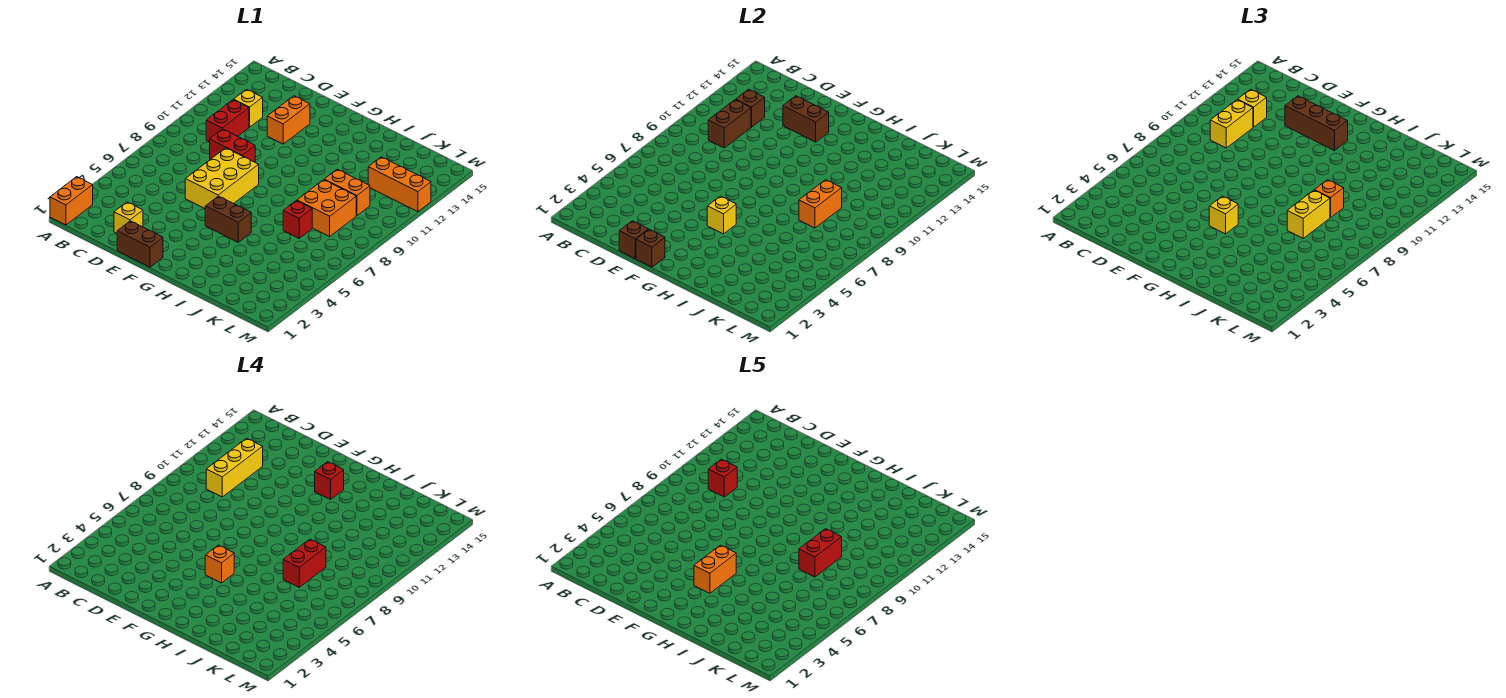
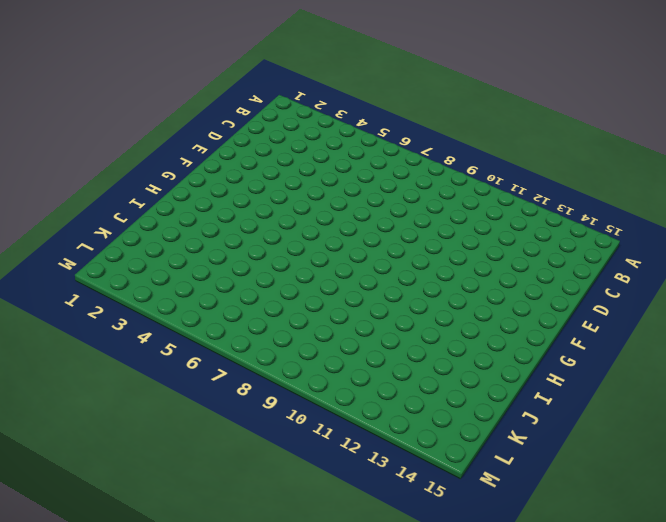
none -> orange brick A1:A2 level 1
none -> red brick C10:C11 level 1
none -> yellow brick C12 level 1
none -> yellow brick D2 level 1

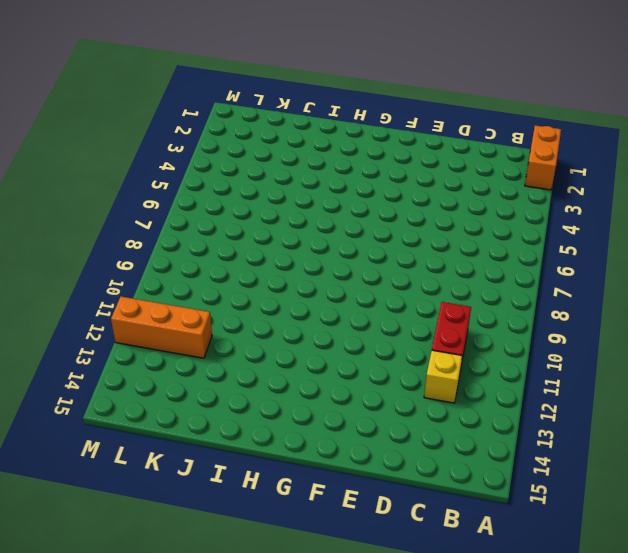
none -> yellow brick D2 level 1
none -> red brick D9:E9 level 1
none -> brown brick E1:F1 level 1
none -> yellow brick E6:F8 level 1

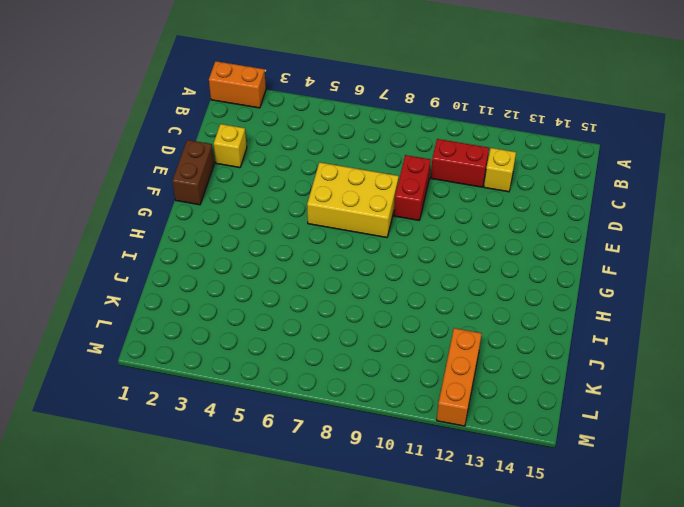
none -> orange brick E12:E13 level 1
none -> brown brick G5:H5 level 1
none -> red brick J7 level 1
none -> orange brick J8:K9 level 1

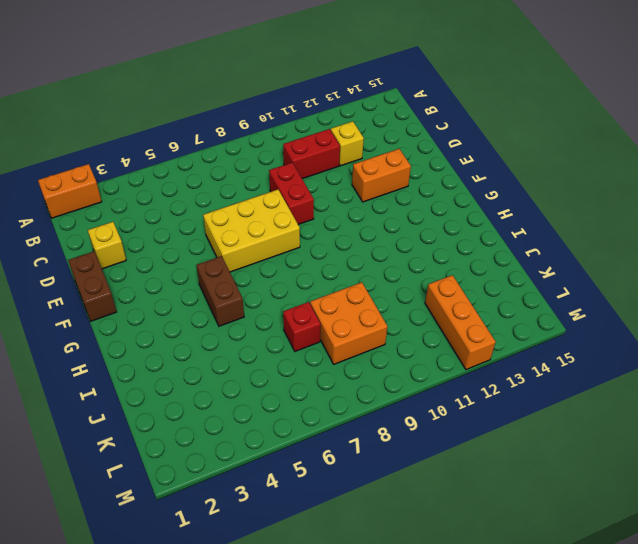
none -> orange brick J10:K10 level 1
none -> brown brick C10:C11 level 2
none -> brown brick C12 level 2
none -> brown brick E1 level 2

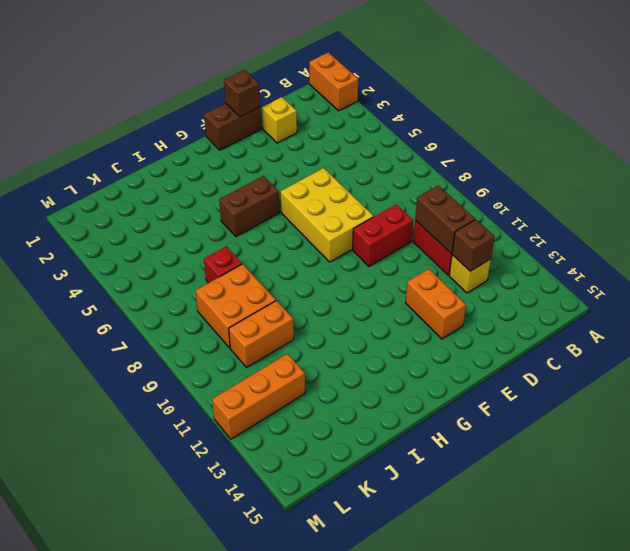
none -> brown brick E13:F13 level 2
none -> brown brick F1 level 2
none -> yellow brick G5 level 2
none -> orange brick J8:J9 level 2

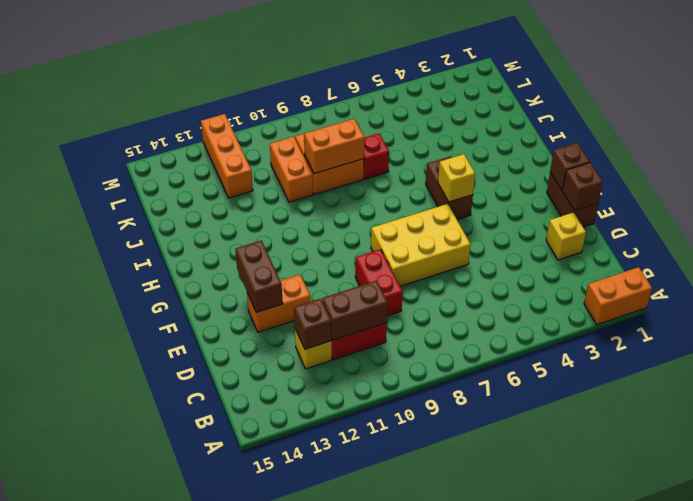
none -> yellow brick C10:C11 level 3
none -> yellow brick C12 level 3
none -> brown brick E13:G13 level 3
none -> yellow brick G5 level 3

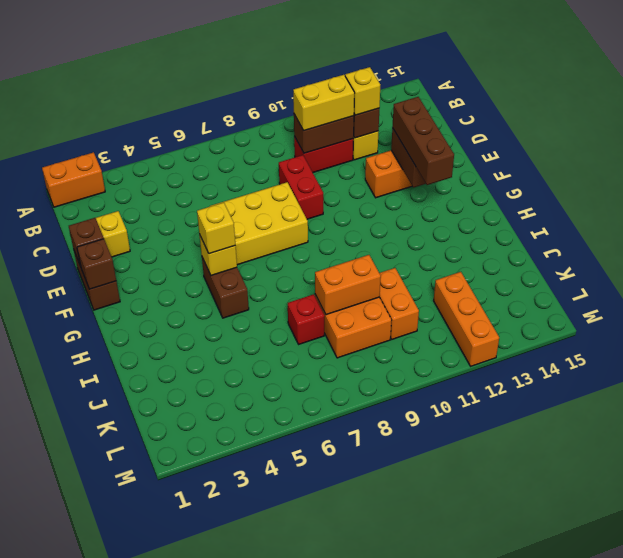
none -> yellow brick J7:J8 level 3
none -> orange brick J9 level 3
none -> yellow brick C10:C12 level 4
none -> orange brick G5 level 4

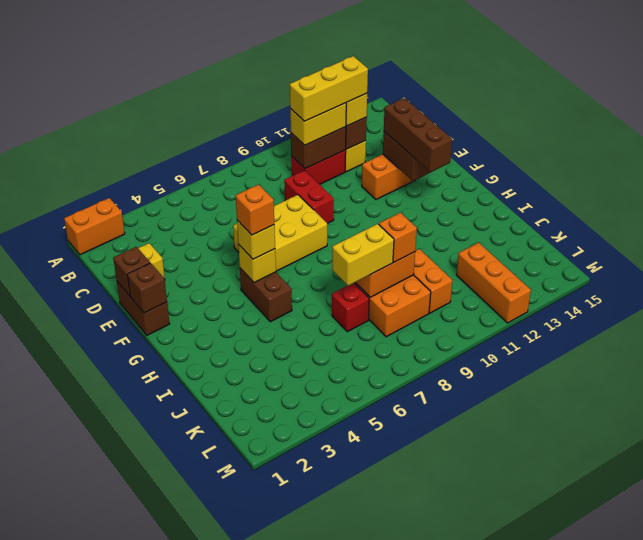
none -> red brick G13 level 4
none -> red brick J7:J8 level 4
none -> red brick C10 level 5
none -> orange brick G4:G5 level 5

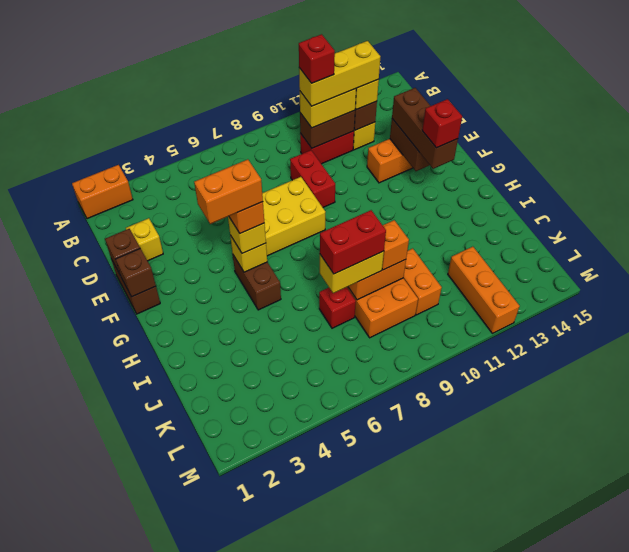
none -> red brick J8:J9 level 5

